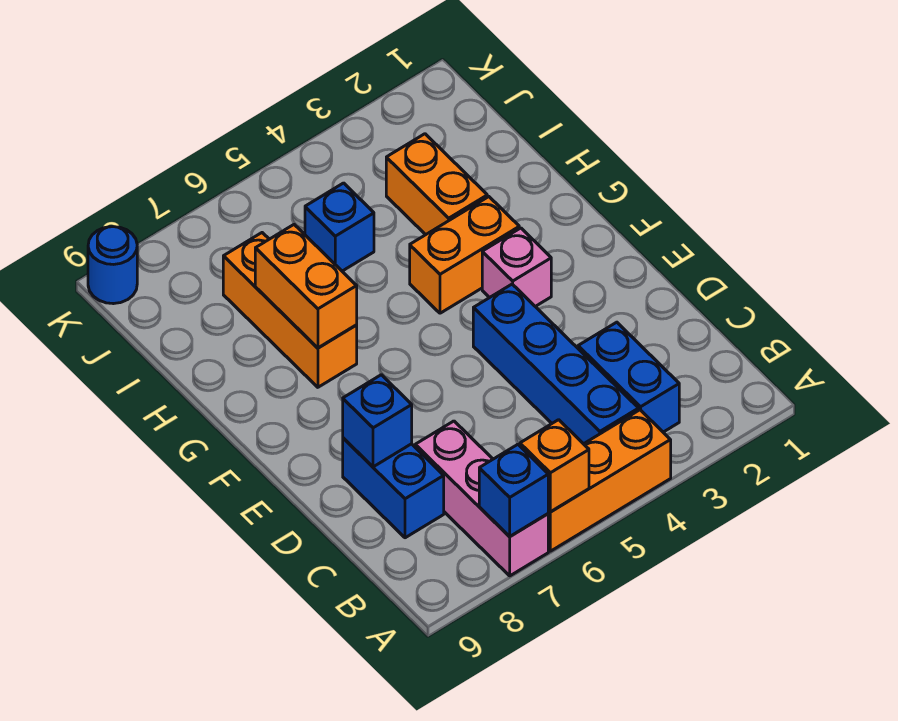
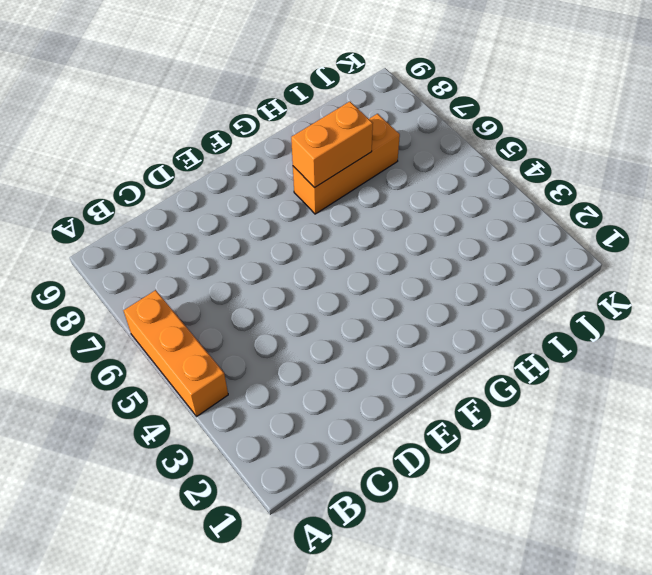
none -> pink brick A7:C7 level 1
none -> blue brick B3:C3 level 1
none -> blue brick B4:E4 level 1

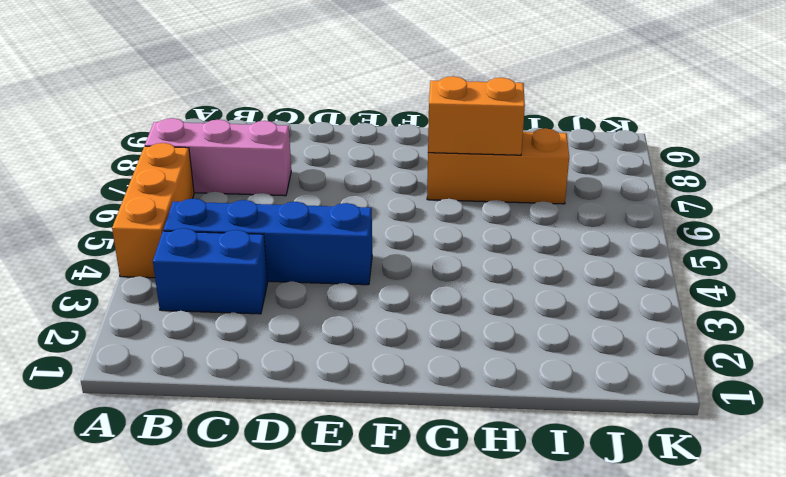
none -> blue brick C8:D8 level 1
none -> pink brick F3 level 1
none -> orange brick G3:G4 level 1

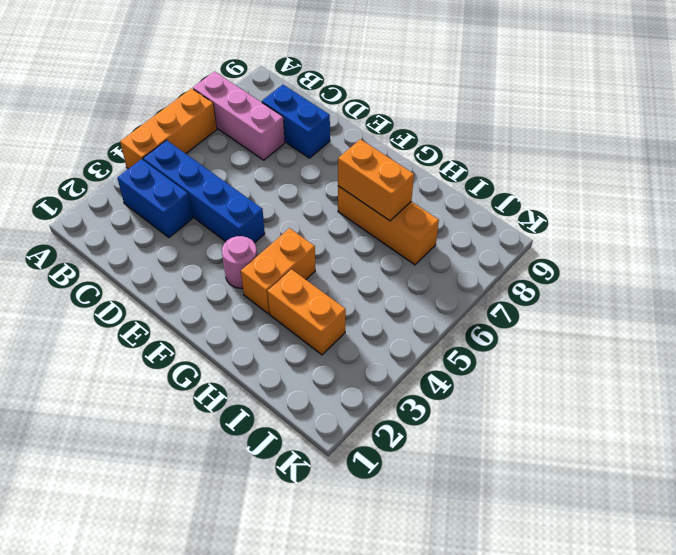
pink round brick F3 level 1 -> pink brick F3 level 1
none -> blue brick I5 level 1
none -> blue round brick K9 level 1
none -> orange brick A6 level 2

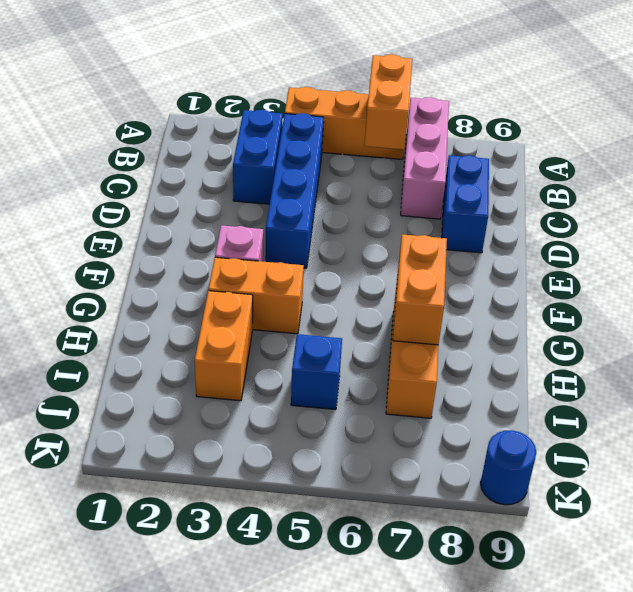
orange brick A6:B6 level 2 -> orange brick A6 level 2
none -> blue brick A7 level 2
none -> blue brick D8 level 2

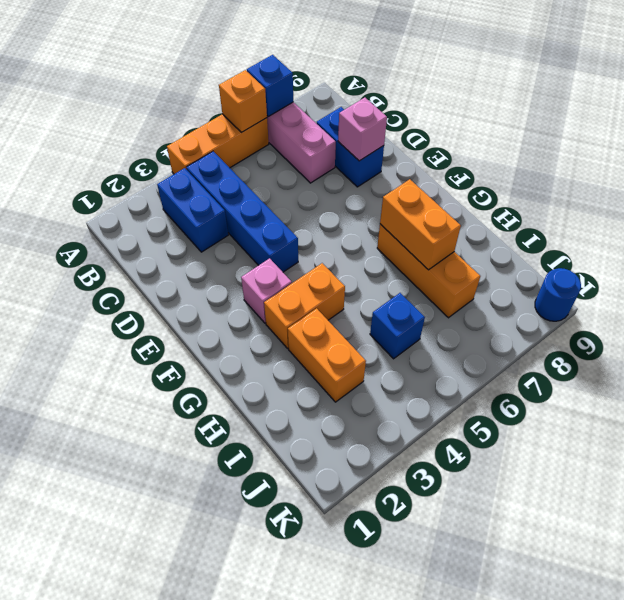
pink brick D8 level 2 -> blue brick D8 level 2

